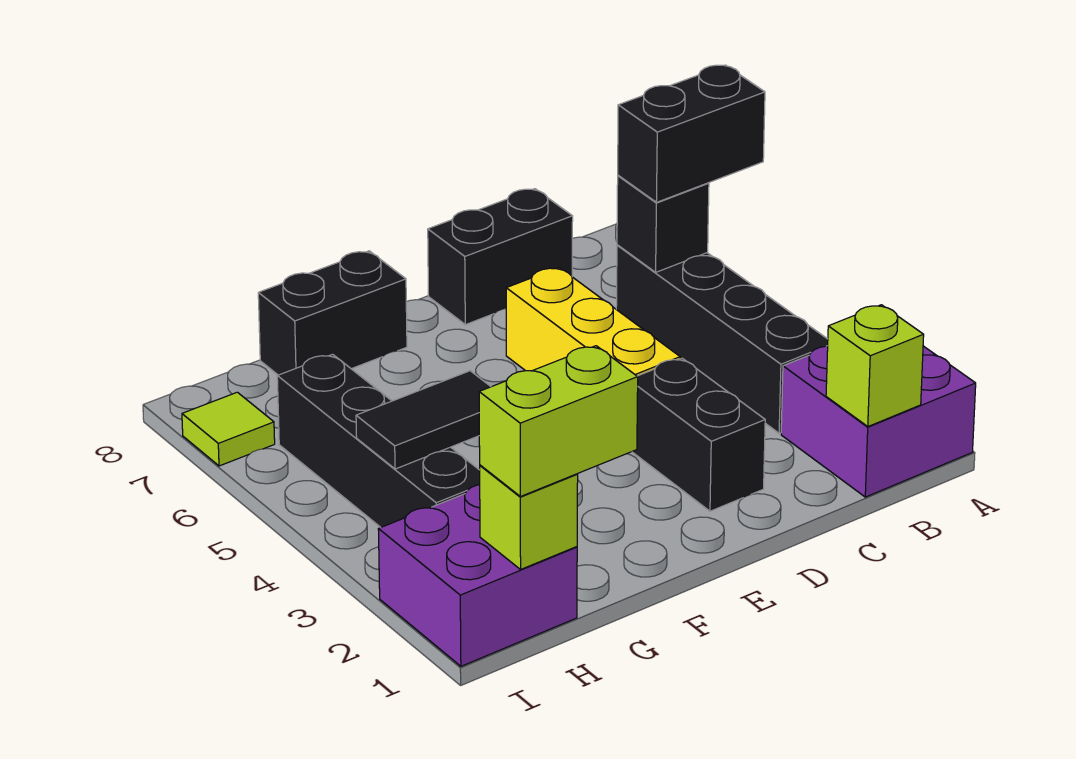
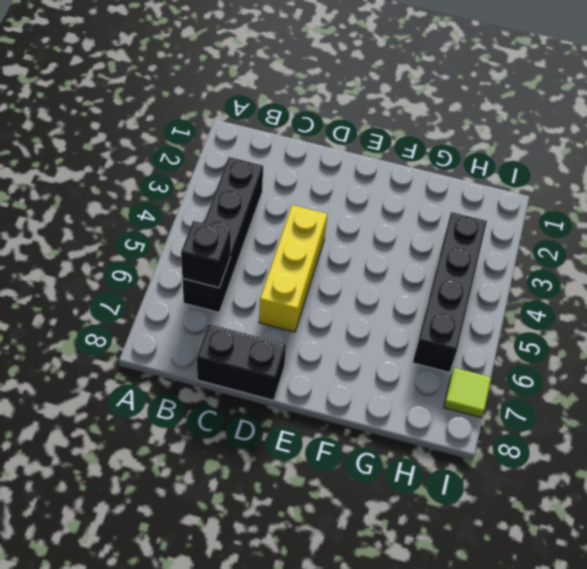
none -> purple brick A1:B2 level 1
none -> black brick D2:D3 level 1
none -> black brick F8:G8 level 1

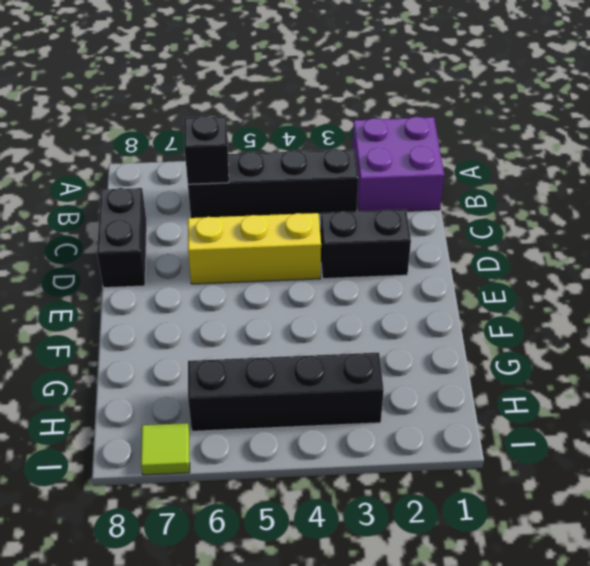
none -> black brick F8:G8 level 1
none -> purple brick H1:I2 level 1
none -> lime brick B1 level 2

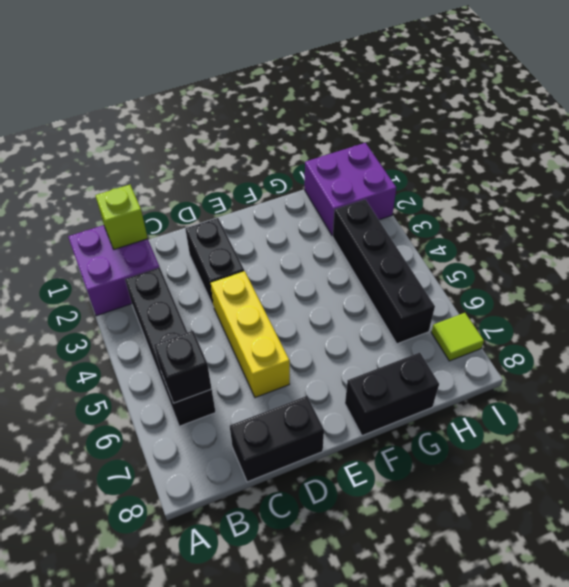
none -> black tile G4:H4 level 2
none -> lime brick H1 level 2
none -> black brick A6:B6 level 3

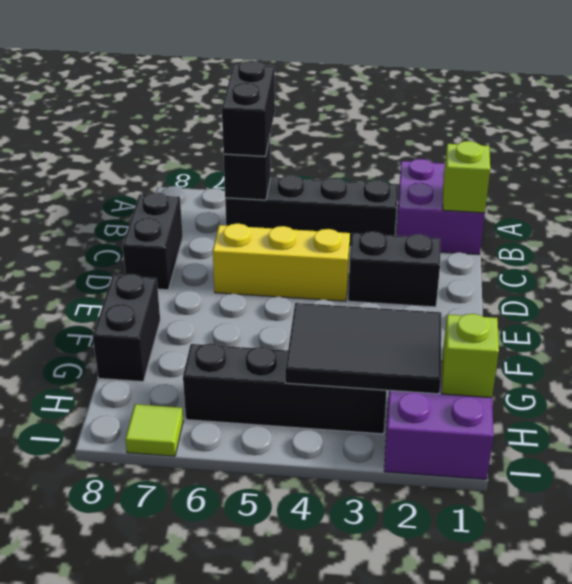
black tile G2:H4 level 2 -> black tile G4:H4 level 2
none -> lime brick G1:H1 level 3

